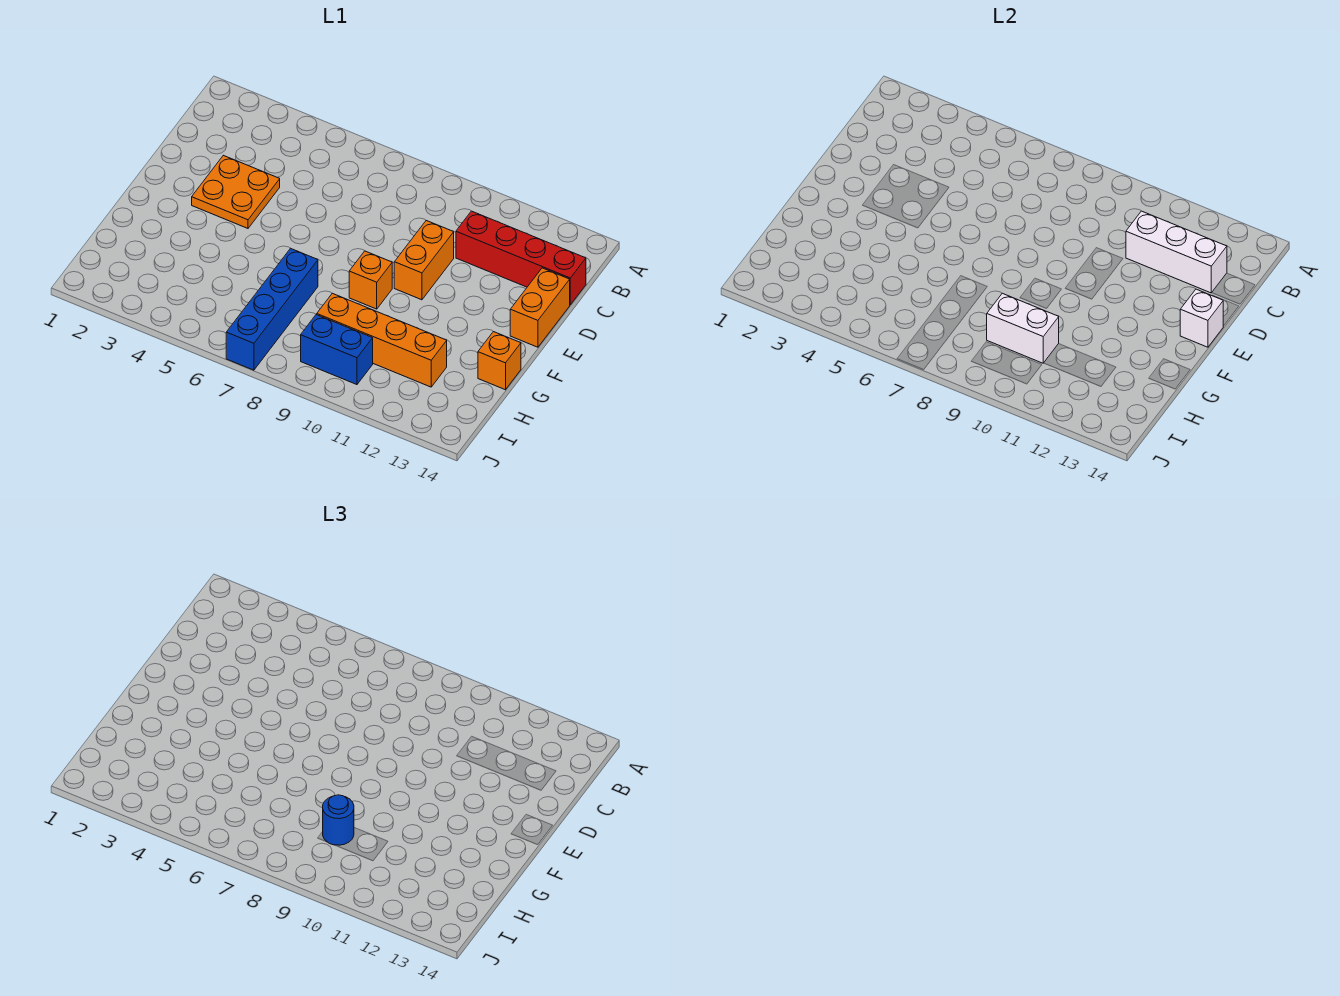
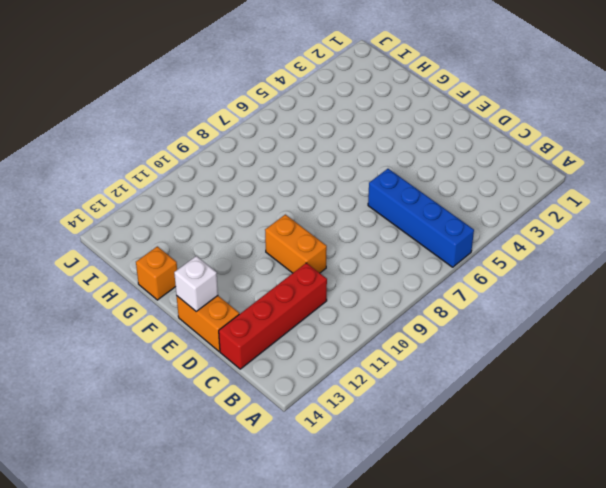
blue brick A6:D6 level 1 -> blue brick G7:J7 level 1
none -> orange plate D3:E4 level 1
none -> orange brick F9 level 1
none -> orange brick H9:H12 level 1

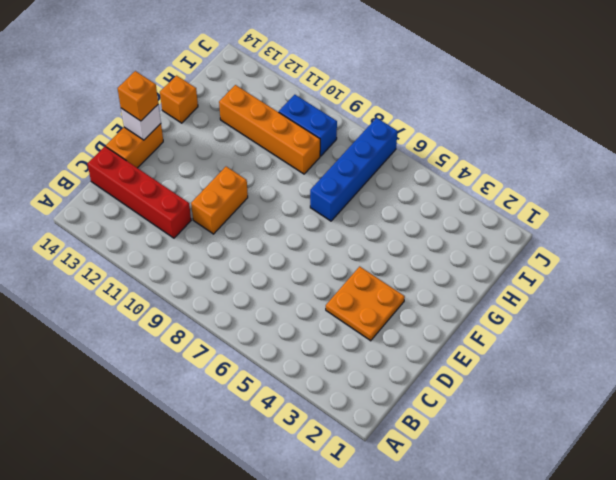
orange brick E14 level 3 -> orange brick F9 level 1
none -> white brick C11:C13 level 2
none -> white brick H9:H10 level 2
none -> blue round brick H9 level 3

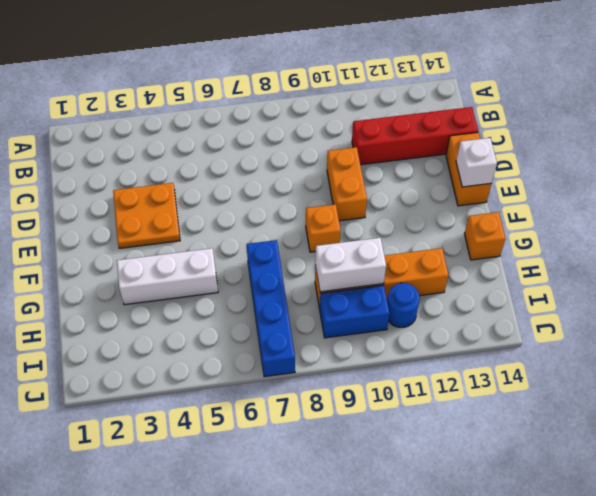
white brick G3:G5 level 1 -> white brick C11:C13 level 2
blue round brick I11 level 1 -> blue round brick H9 level 3

